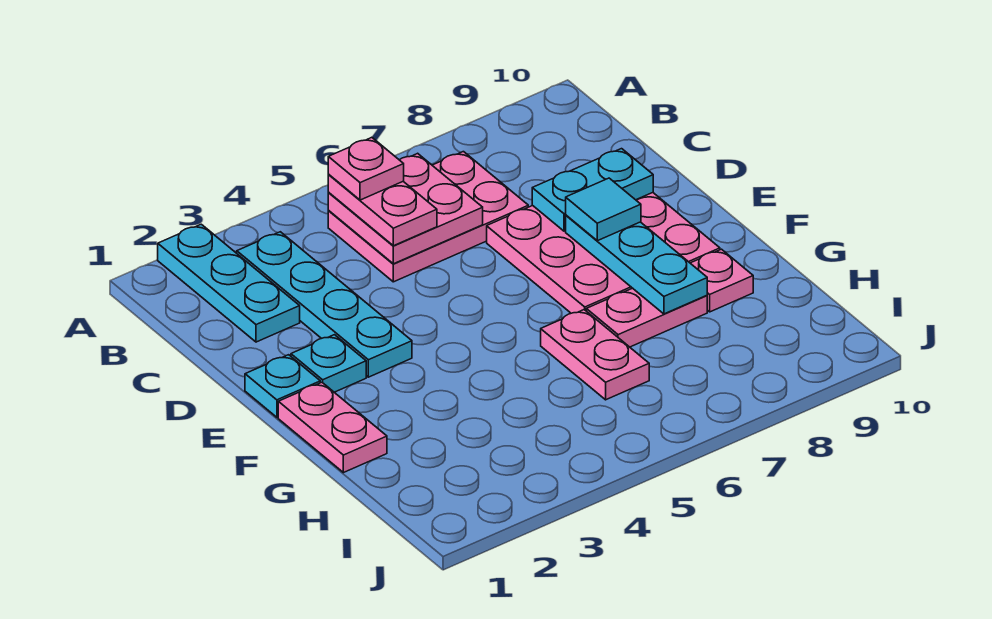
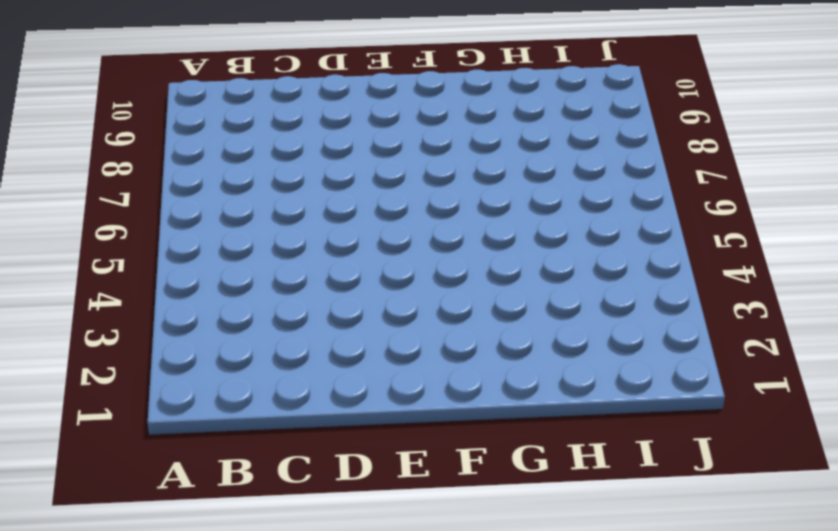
none -> cyan plate A2:C2 level 1
none -> cyan plate B3:E3 level 1
none -> pink plate B5:C7 level 1

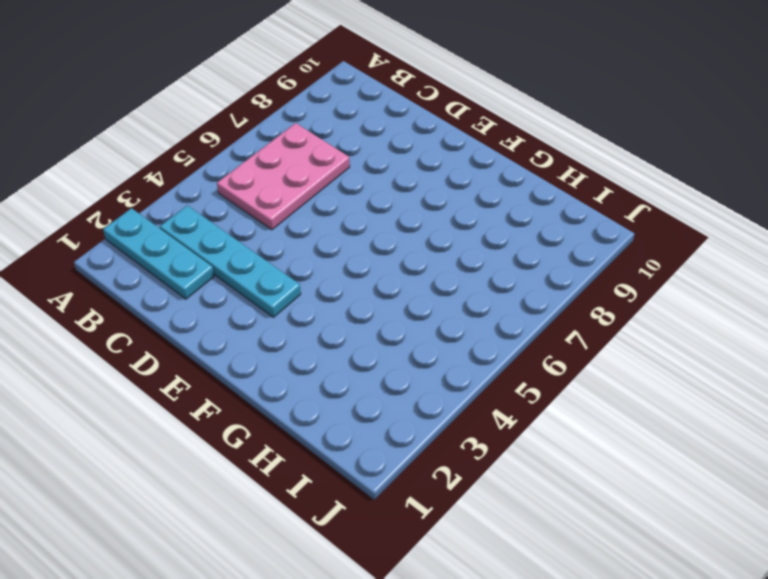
none -> pink plate D7:F9 level 1
none -> cyan plate E1 level 1
none -> cyan plate E2 level 1

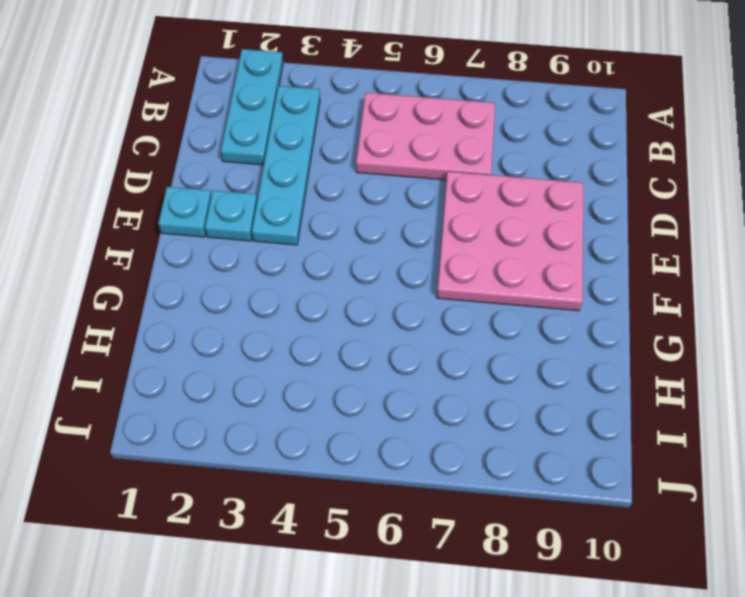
none -> pink plate F1:G1 level 1
none -> pink plate G6:H6 level 1
none -> pink plate G7:G8 level 1

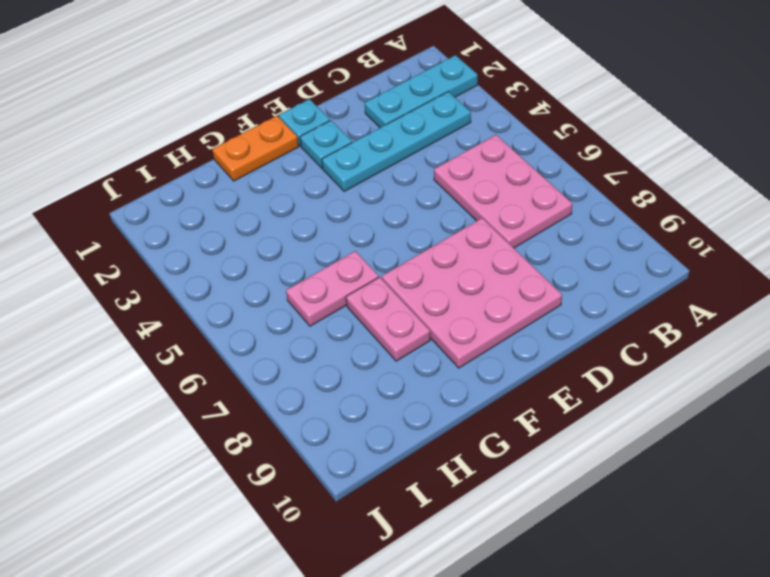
orange plate F1:G1 level 1 -> pink plate F1:G1 level 1
none -> pink plate G9 level 1
none -> pink plate B5:C6 level 2
none -> cyan plate D8:D9 level 2

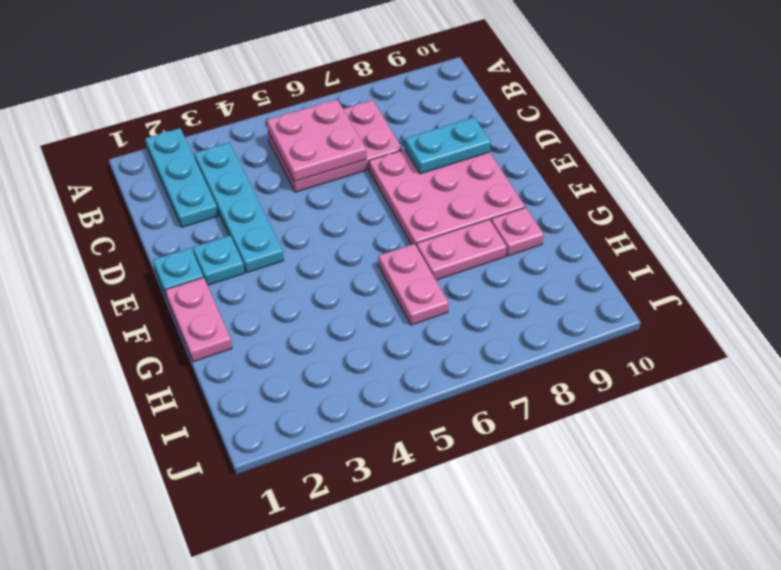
none -> cyan plate E8:G8 level 2
none -> pink plate B5:C5 level 3
none -> cyan tile E8 level 3

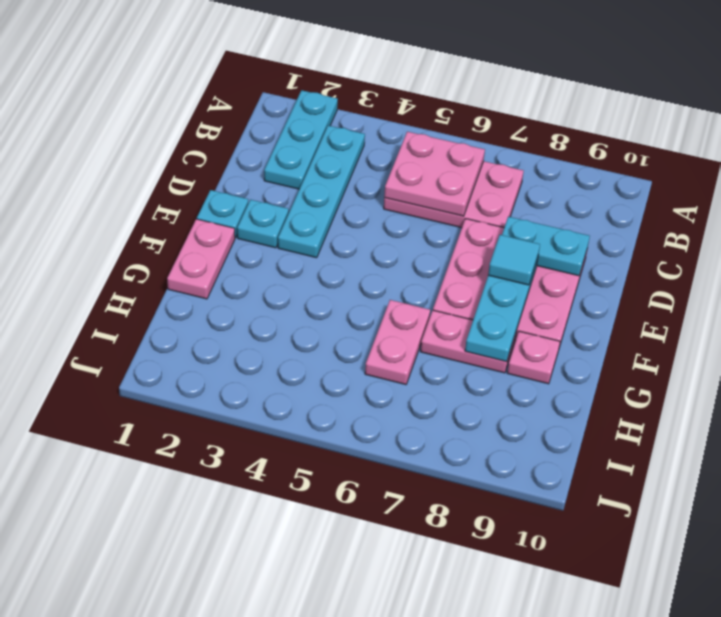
none -> pink plate B5:C5 level 3
none -> pink plate B5 level 4

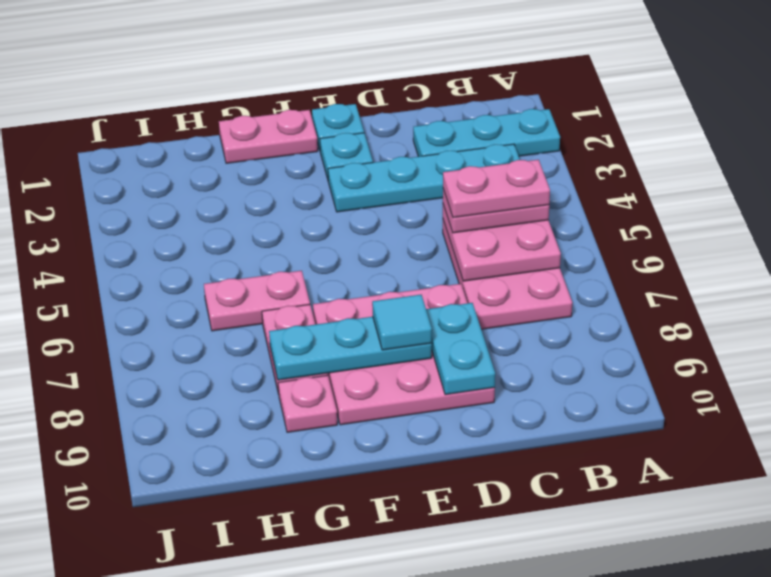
pink plate B5:C5 level 4 -> pink plate B5 level 4

